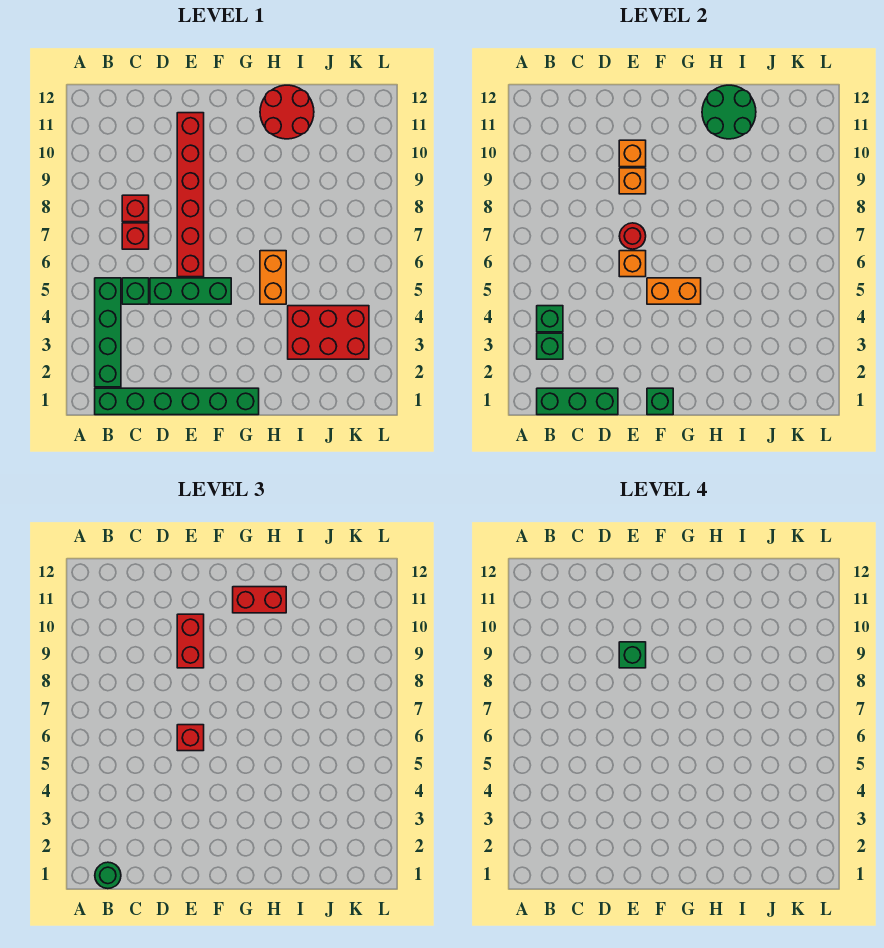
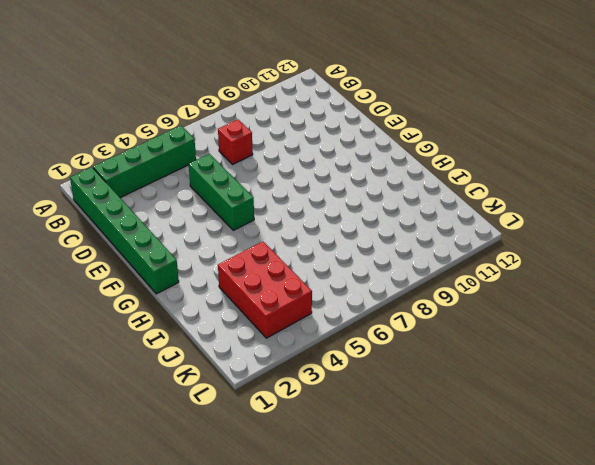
none -> green brick C5 level 1
none -> red brick C8 level 1
none -> red brick E6:E11 level 1

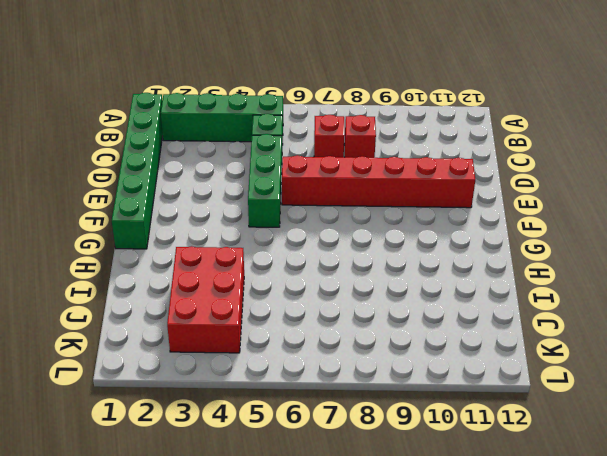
none -> orange brick H5:H6 level 1
none -> red round brick H11:I12 level 1
none -> green brick B1:D1 level 2

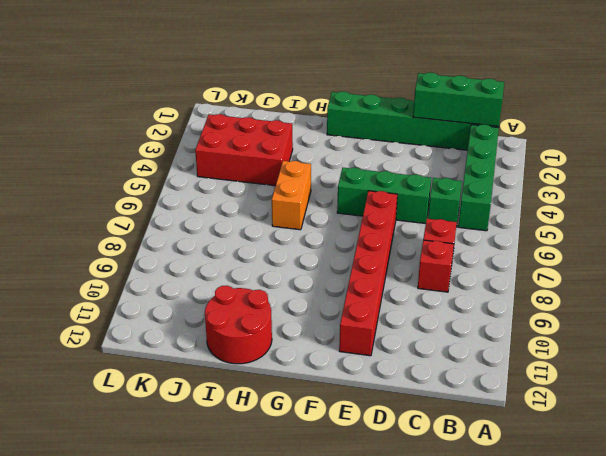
none -> green brick B3 level 2
none -> green brick B4 level 2
none -> orange brick E6 level 2

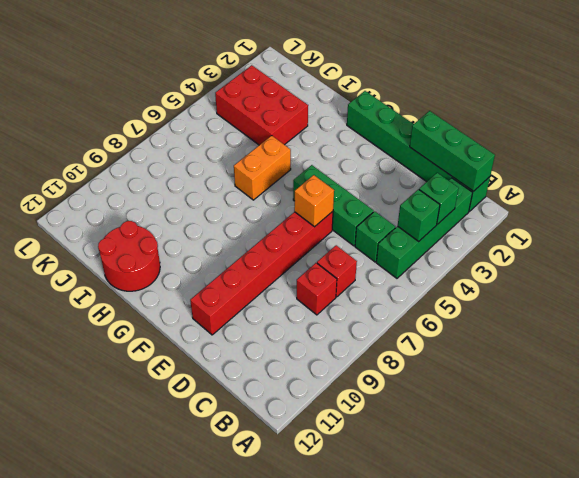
none -> red round brick E7 level 2
none -> orange brick E9 level 2
none -> orange brick E10 level 2

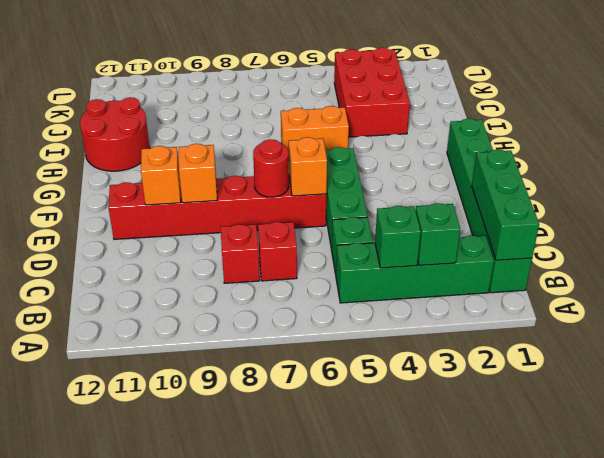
none -> green brick F1 level 2
none -> orange brick F5:G5 level 2
none -> green round brick H11:I12 level 2

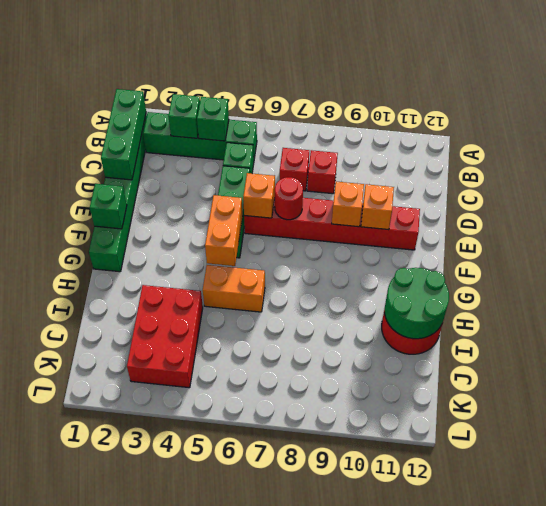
none -> green round brick B1 level 3
none -> red brick E6 level 3
none -> red brick E9:E10 level 3

